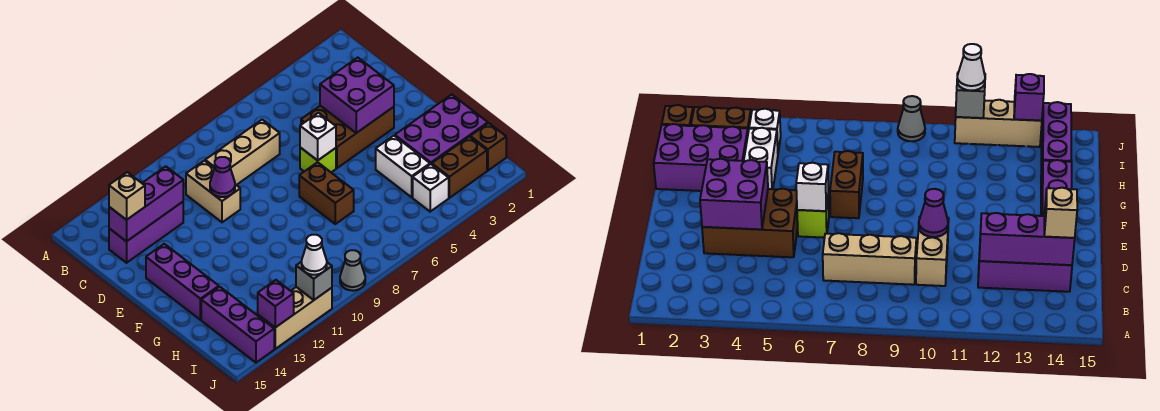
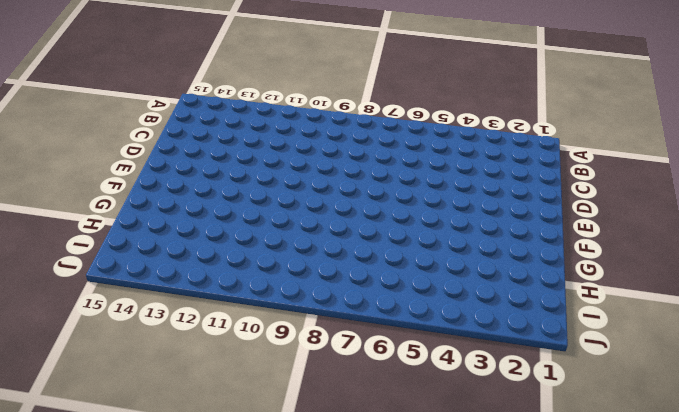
none -> tan brick C7:C9 level 1
none -> tan brick C10:D10 level 1
none -> purple brick C12:C14 level 1

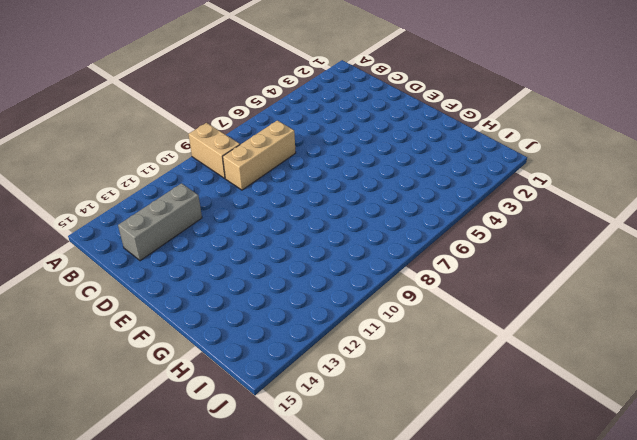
tan brick A9:B9 level 1 -> tan brick C10:D10 level 1
grey brick C12:C14 level 1 -> purple brick C12:C14 level 1
none -> brown brick D3:E5 level 1
none -> lime brick E6 level 1
none -> purple brick E14:G14 level 1

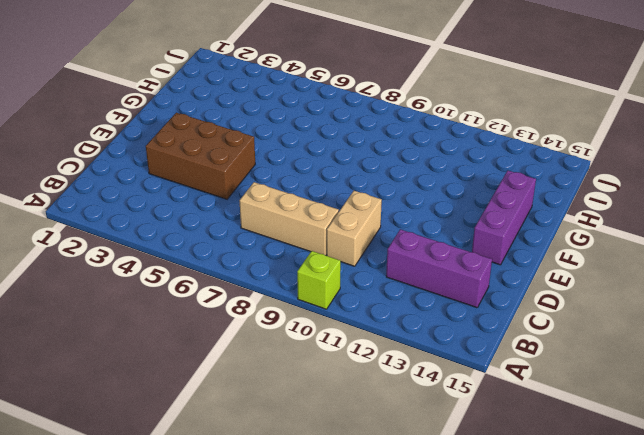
lime brick A10 level 1 -> lime brick E6 level 1
none -> brown brick F7:G7 level 1
none -> purple brick G1:H3 level 1
none -> white brick G4:H4 level 1

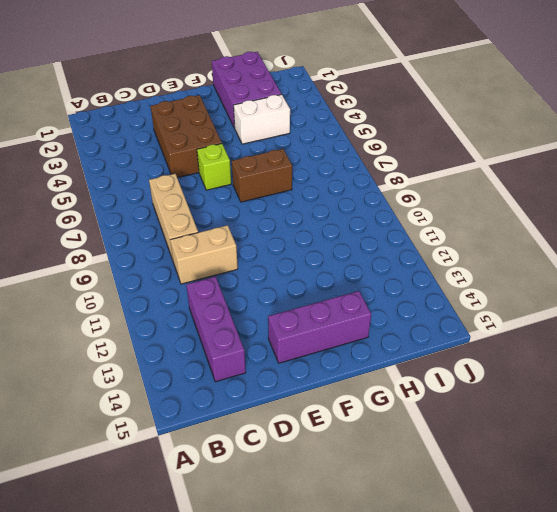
none -> purple brick H14:J14 level 1
none -> brown brick I1 level 1
none -> brown brick I2:I3 level 1

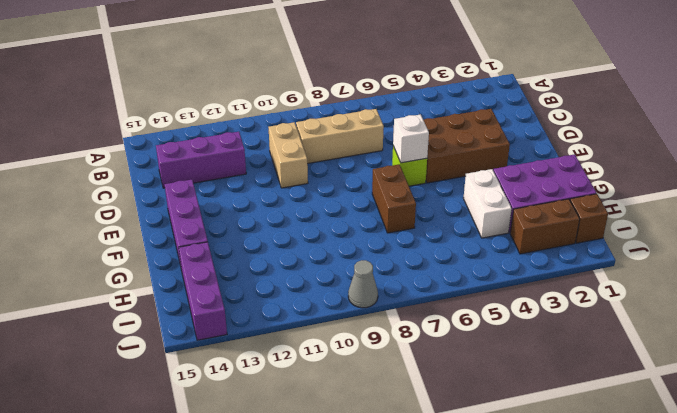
none -> white brick I4 level 1
none -> tan brick J11:J13 level 1
none -> purple brick C12:C14 level 2

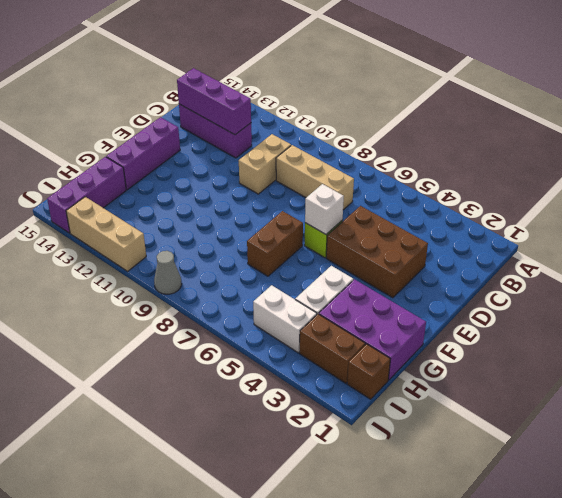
white brick I4:I5 level 1 -> white brick I4 level 1
none -> purple brick D3:E4 level 2
none -> purple cone D10 level 2
none -> grey brick J11 level 2

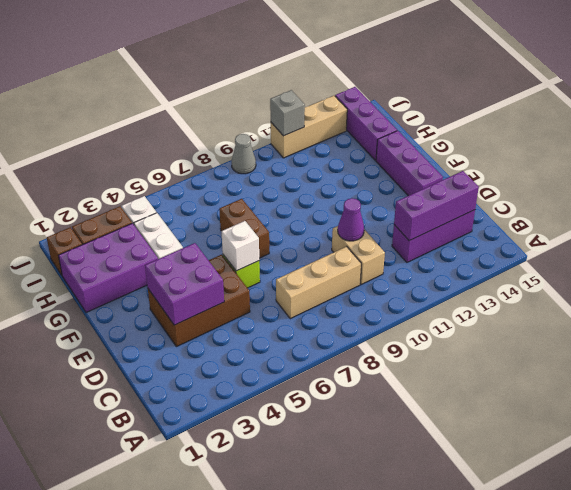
none -> purple brick J13 level 2
none -> tan brick C14 level 3
none -> white cone J11 level 3

